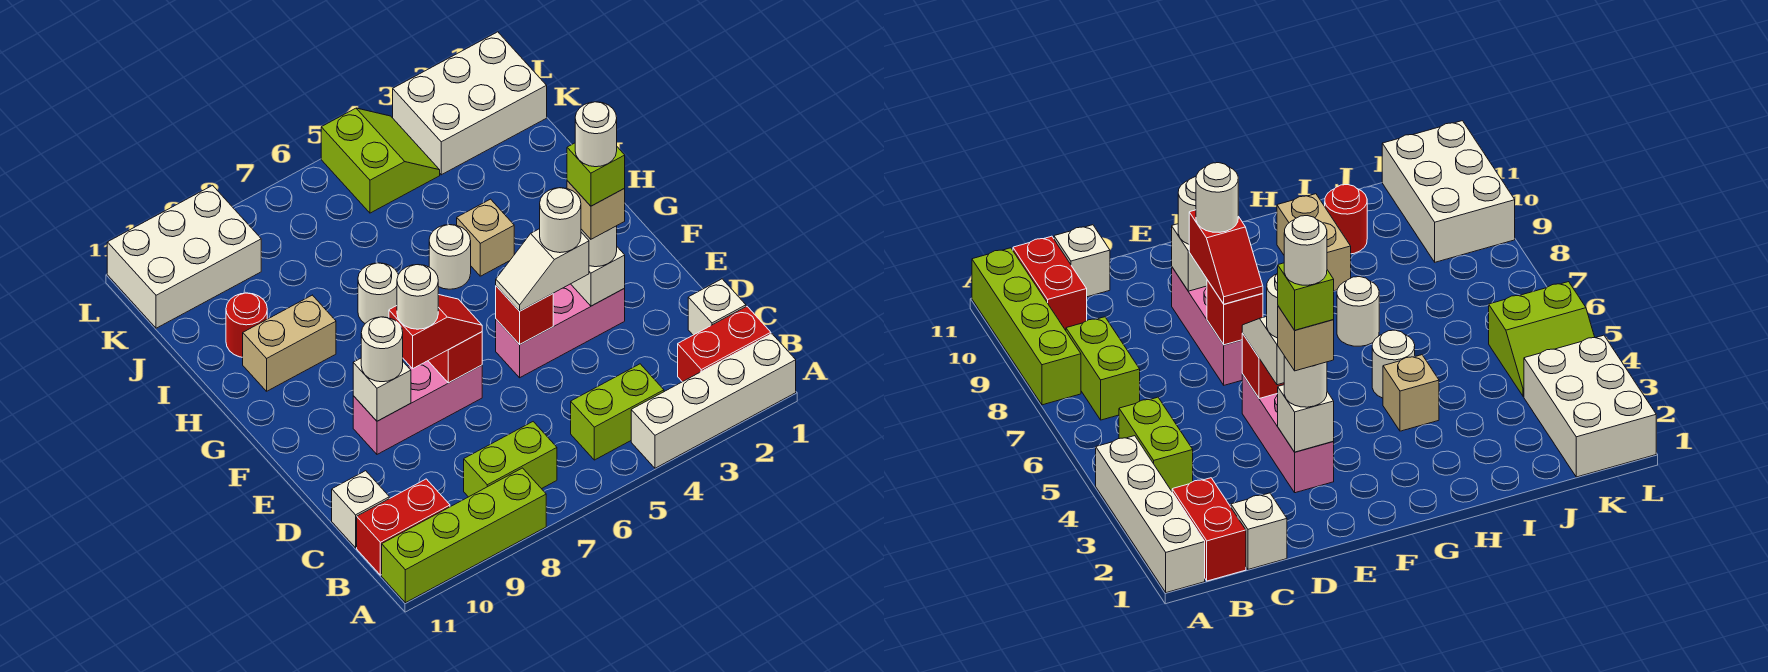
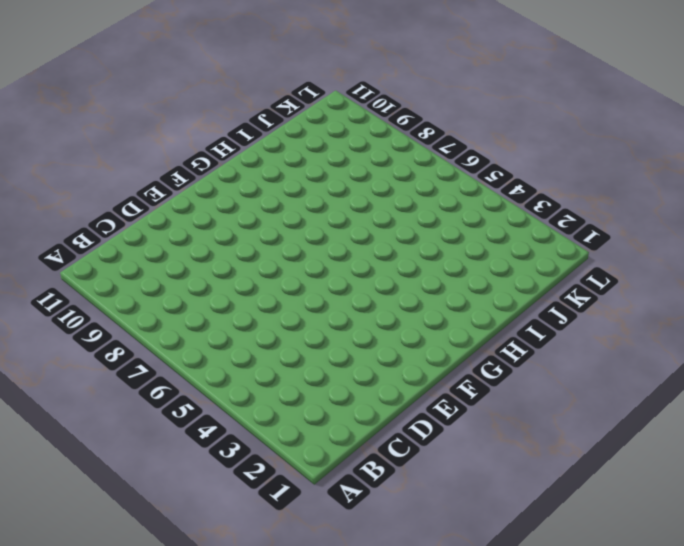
none -> white brick A1:A4 level 1
none -> lime brick A8:A11 level 1
none -> red brick B1:B2 level 1
none -> lime brick B4:B5 level 1

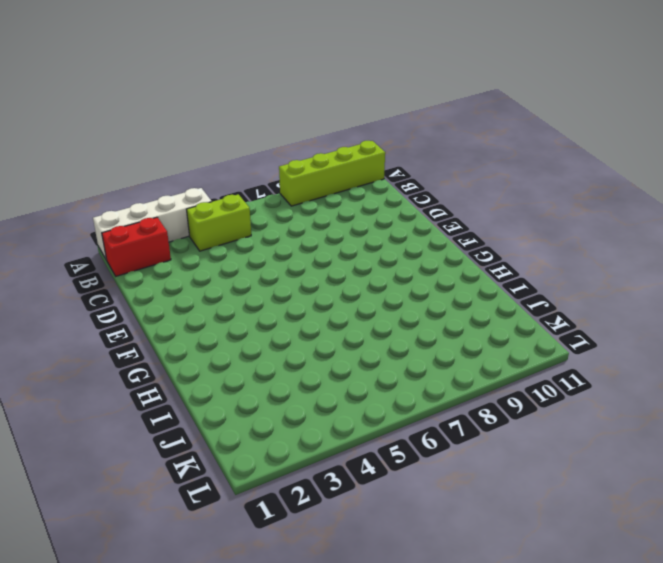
none -> lime brick B7:B8 level 1
none -> red brick B10:B11 level 1
none -> white brick C1 level 1
none -> white brick C11 level 1

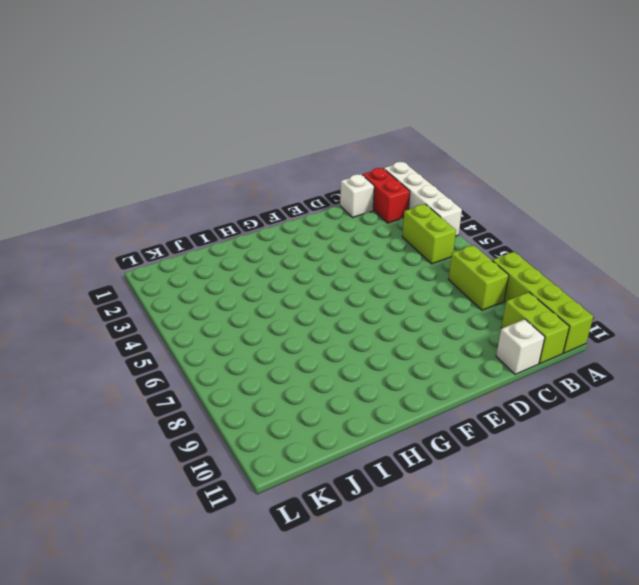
lime brick B10:B11 level 1 -> red brick B10:B11 level 1
none -> pink brick E3:E5 level 1
none -> pink brick E7:E9 level 1
none -> tan brick H4 level 1
none -> white round brick H5 level 1

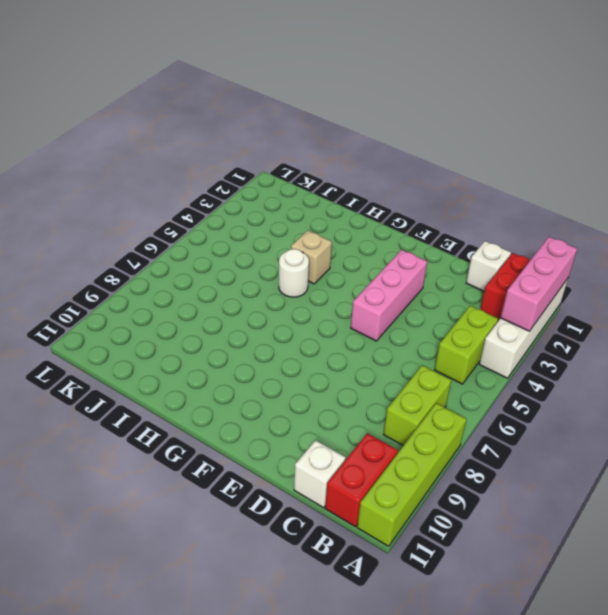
pink brick A1:A3 level 2 -> pink brick E7:E9 level 1
none -> white round brick H7 level 1
none -> tan brick H9:H10 level 1
none -> red round brick I10 level 1
none -> white brick K1:L3 level 1

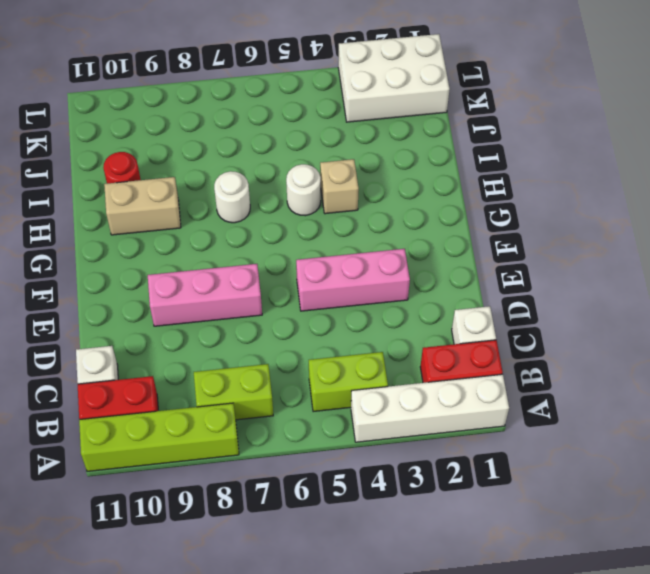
none -> lime slope K4:L5 level 1 top 5
none -> white brick K9:L11 level 1
none -> white brick E3 level 2
none -> red brick E5 level 2

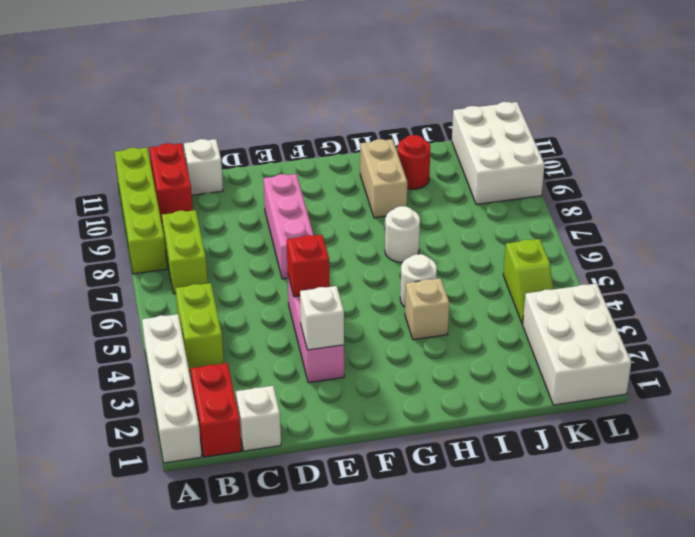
lime slope K4:K5 level 1 top 5 -> lime slope K4:L5 level 1 top 5
none -> red brick E7 level 2
none -> white brick E9 level 2
none -> white round brick E3 level 3
none -> white slope E4:E5 level 3 top 4

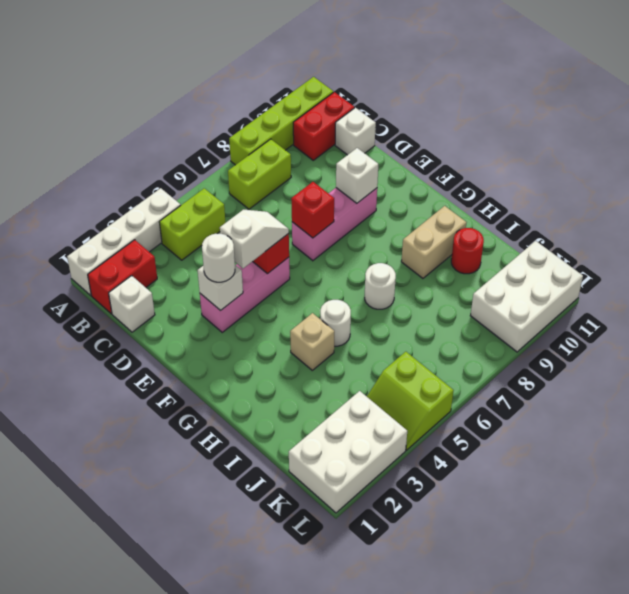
none -> red slope E7:E8 level 3 top 8
none -> white round brick E9 level 3
none -> tan brick E3 level 4
none -> white round brick E4 level 4

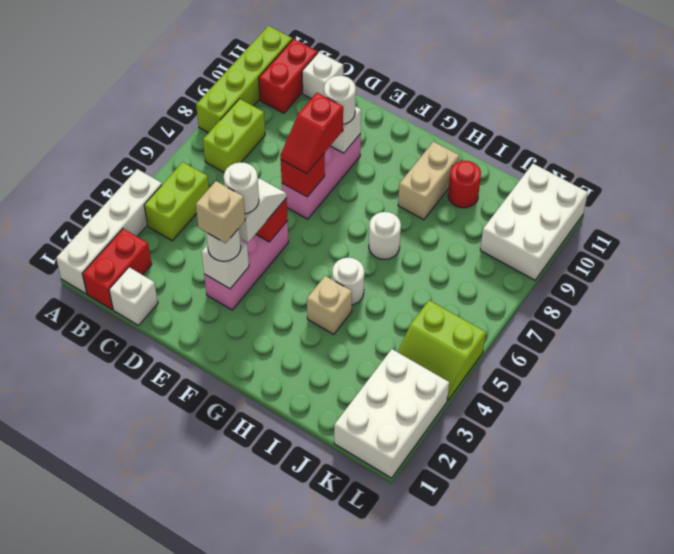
none -> white round brick E8 level 4
none -> lime brick E3 level 5
none -> white round brick E3 level 6

